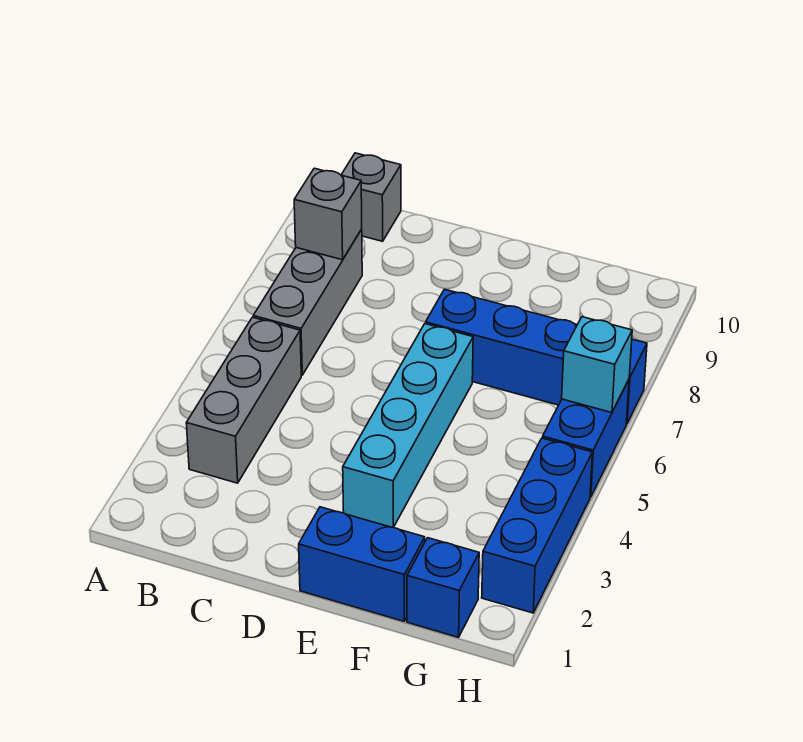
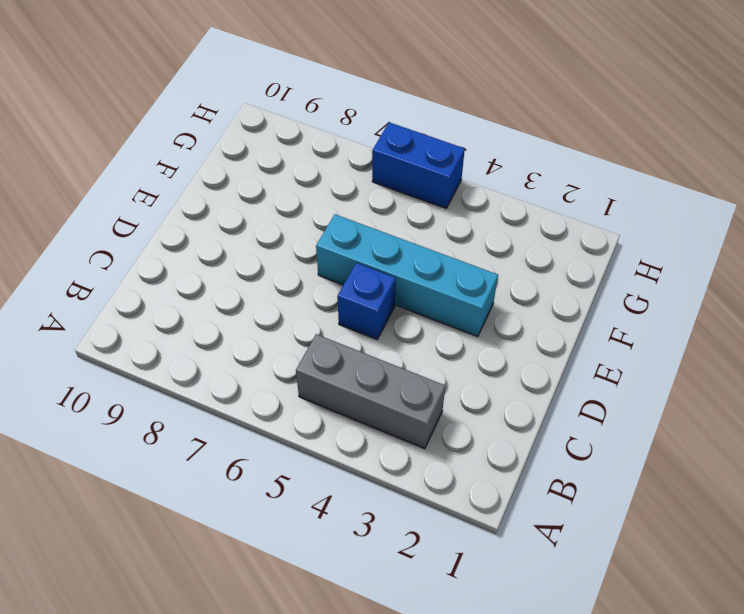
blue brick D5 level 1 -> blue brick G1 level 1
none -> grey brick B6:B8 level 1
none -> grey brick B10 level 1

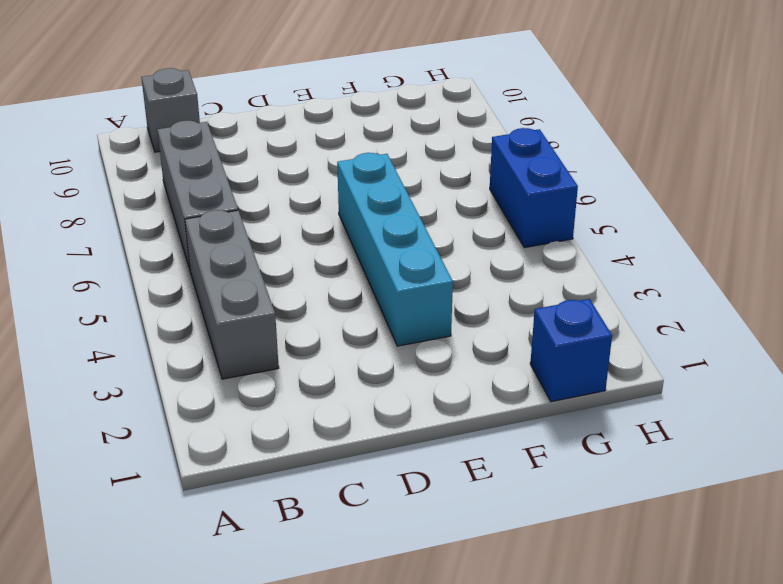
none -> blue brick E1:F1 level 1
none -> blue brick E7:H7 level 1

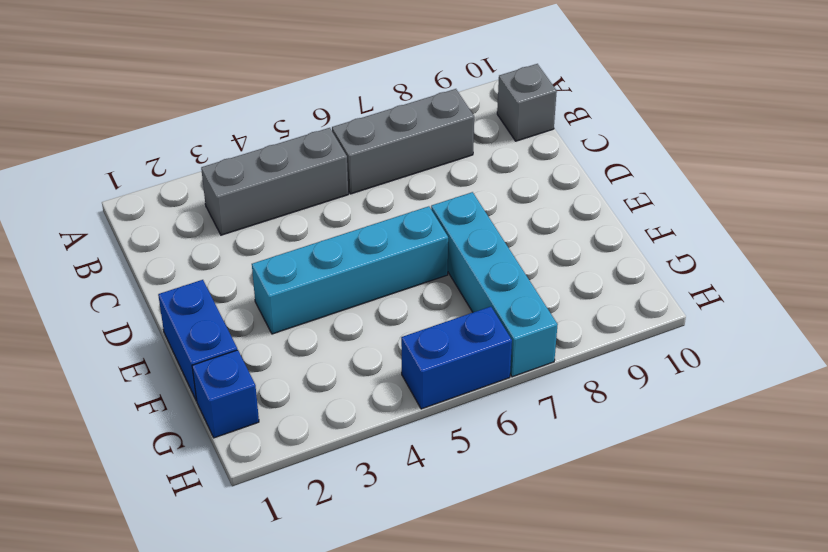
cyan brick E7:H7 level 1 -> blue brick E7:H7 level 1
none -> blue brick H2:H4 level 1
none -> grey brick B8 level 2

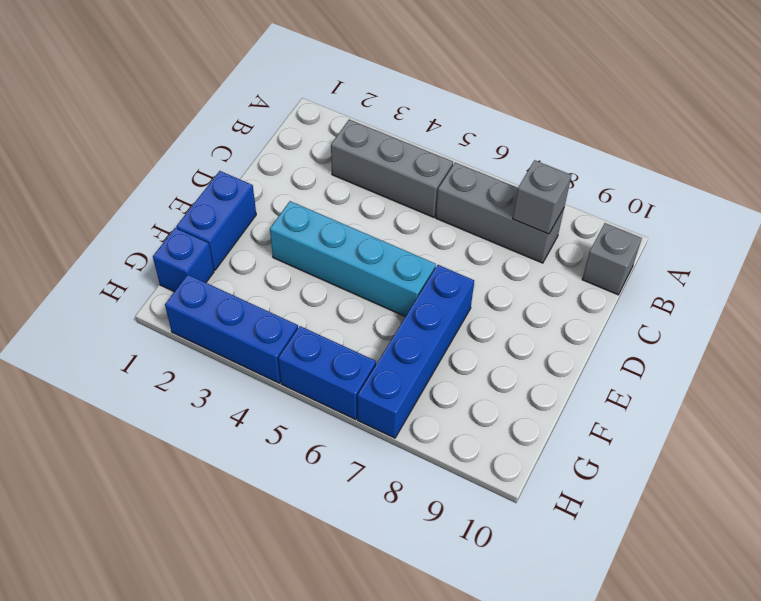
none -> cyan brick H6 level 2

